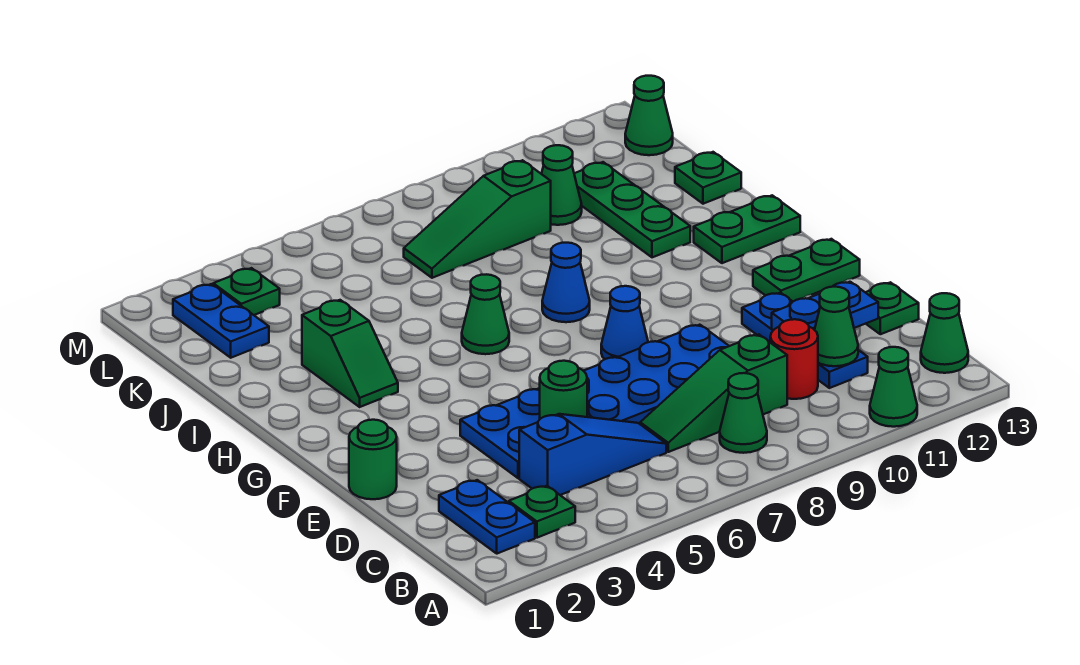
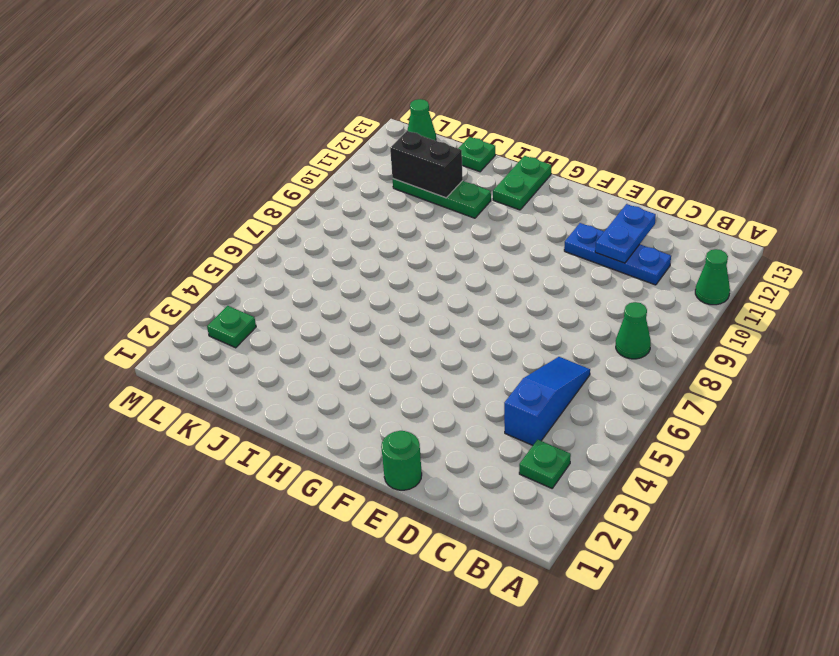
black brick J11:K11 level 2 -> none
none -> blue plate B2:C2 level 1
none -> green cone B13 level 1
none -> green slope C7:C9 level 1 top 9

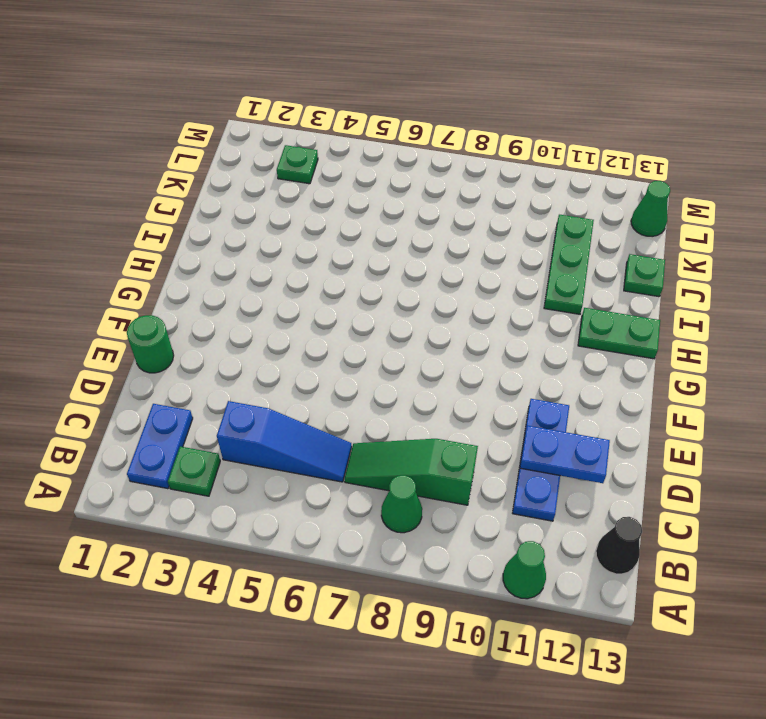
black cone B13 level 1 -> green cone B13 level 1
none -> red round brick C10 level 1
none -> blue plate D4:E9 level 1
none -> green plate D13 level 1

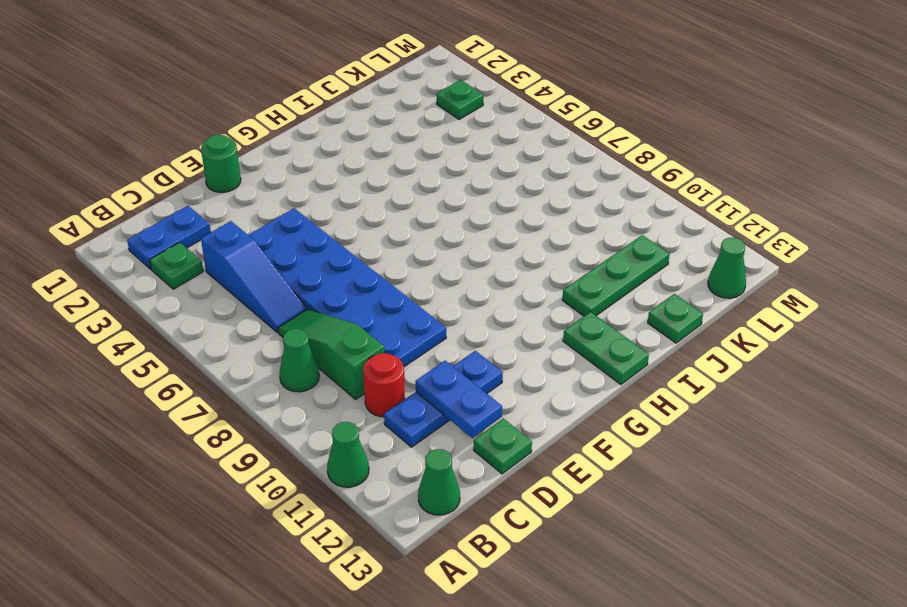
none -> blue cone F8 level 1
none -> green plate F12:F13 level 1
none -> green slope H3:I3 level 1 top I

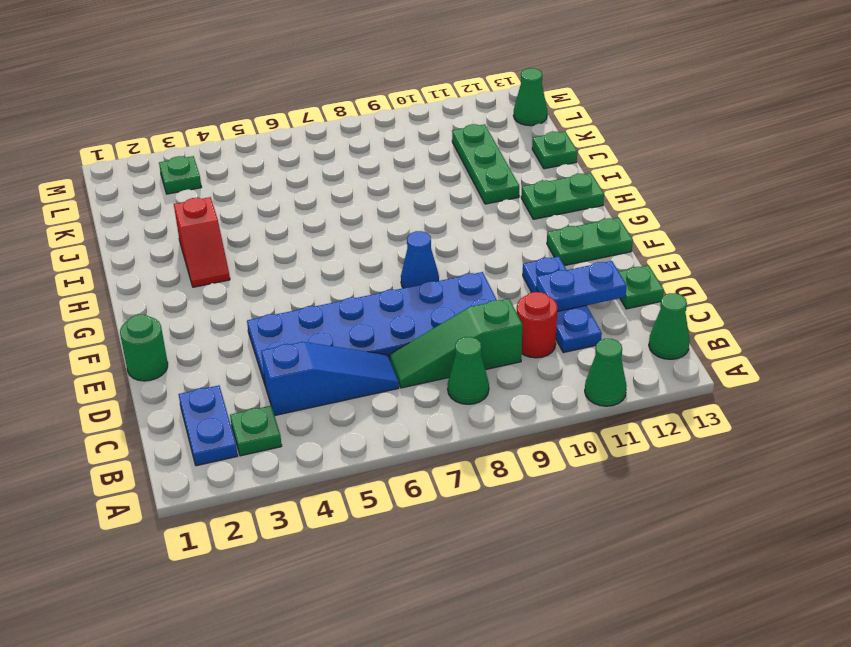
red slope H3:I3 level 1 top I -> green slope H3:I3 level 1 top I
none -> green cone H6 level 1
none -> blue cone H8 level 1
none -> blue plate K2:L2 level 1

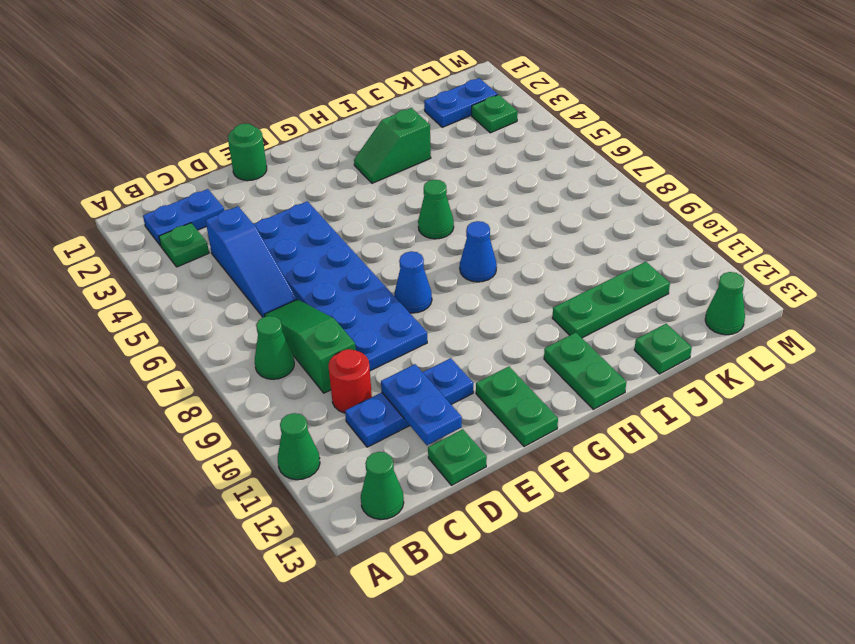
none -> green slope K7:K9 level 1 top 9
none -> green cone K10 level 1
none -> green cone C11 level 2

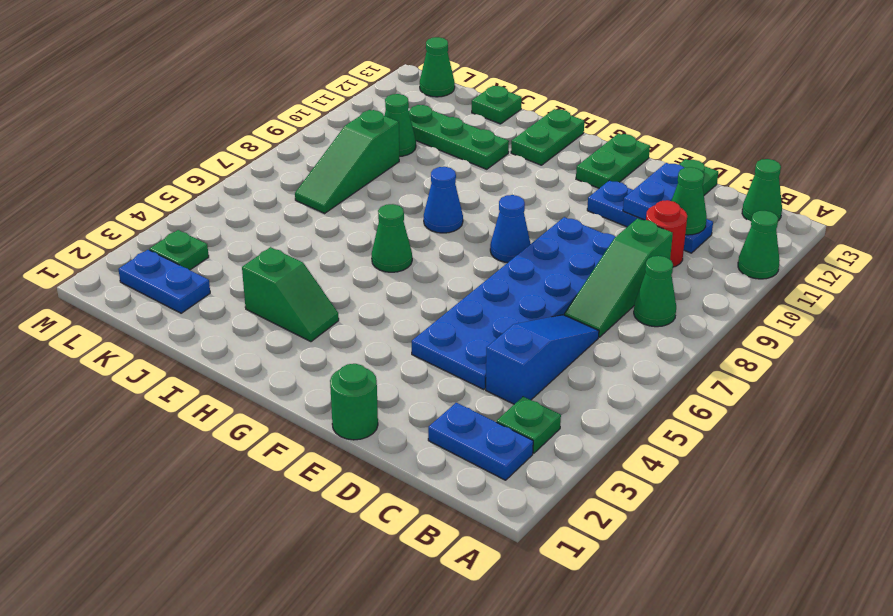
none -> green round brick D5 level 2

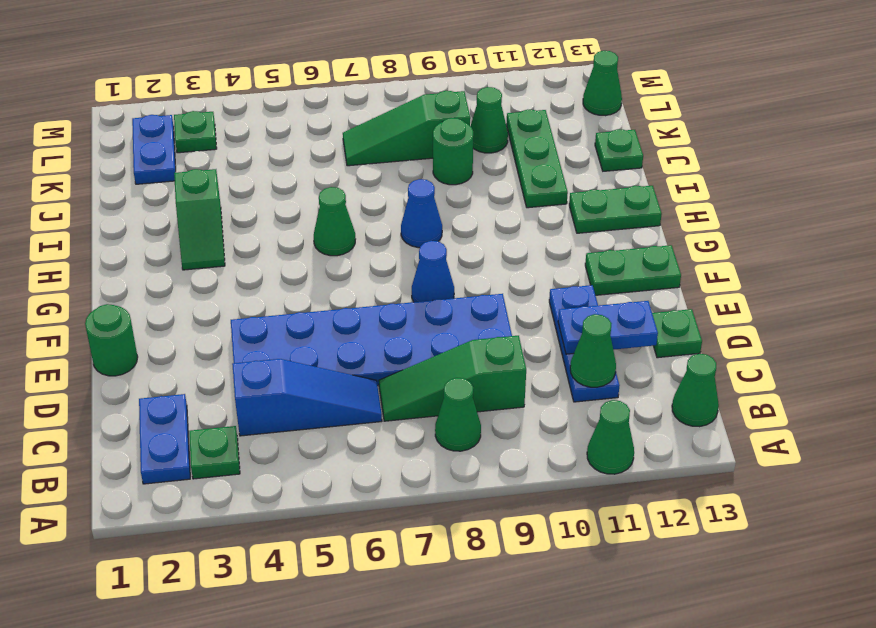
green round brick J9 level 1 -> green round brick D5 level 2
none -> red round brick C10 level 1

